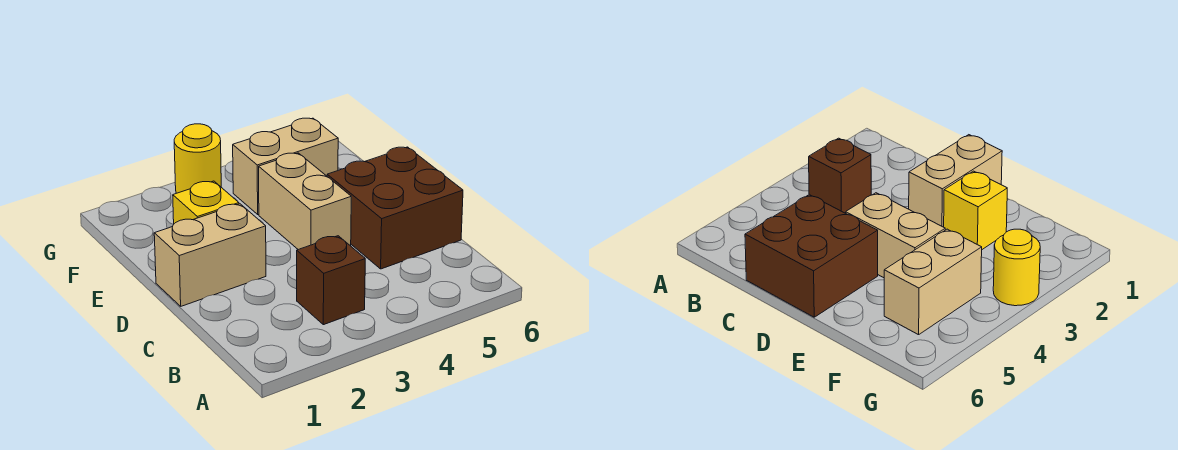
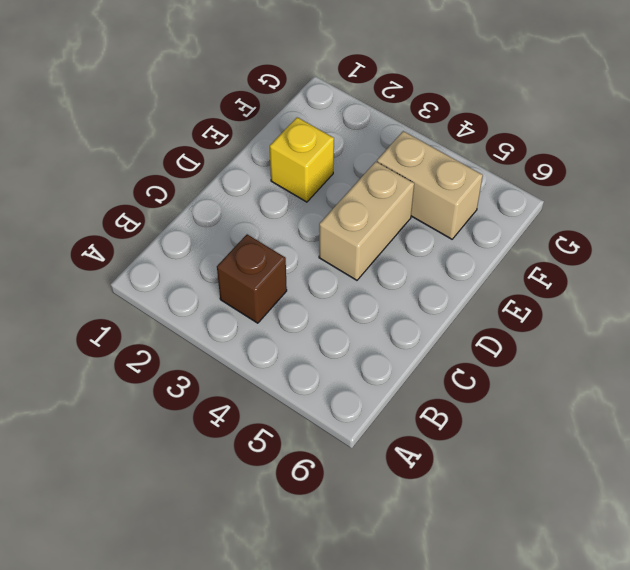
none -> brown brick C5:D6 level 1
none -> tan brick D1:D2 level 1

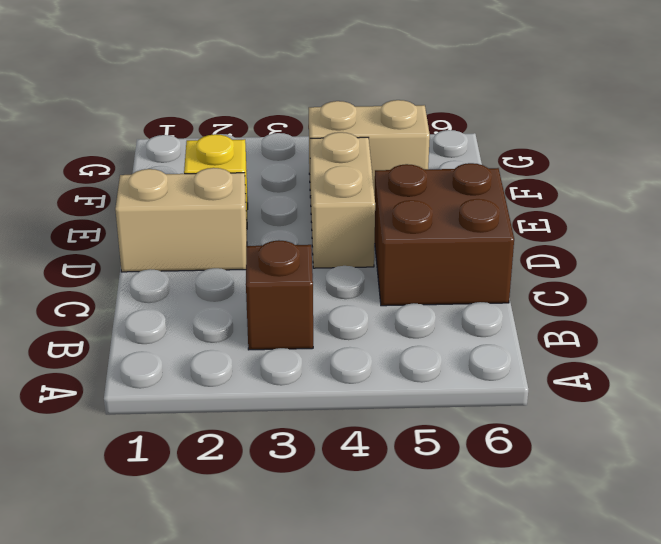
none -> yellow round brick G3 level 1

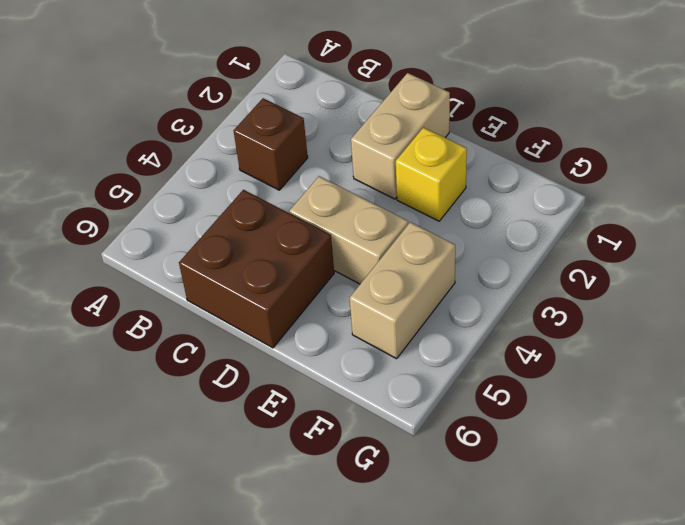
none -> yellow round brick G3 level 1

